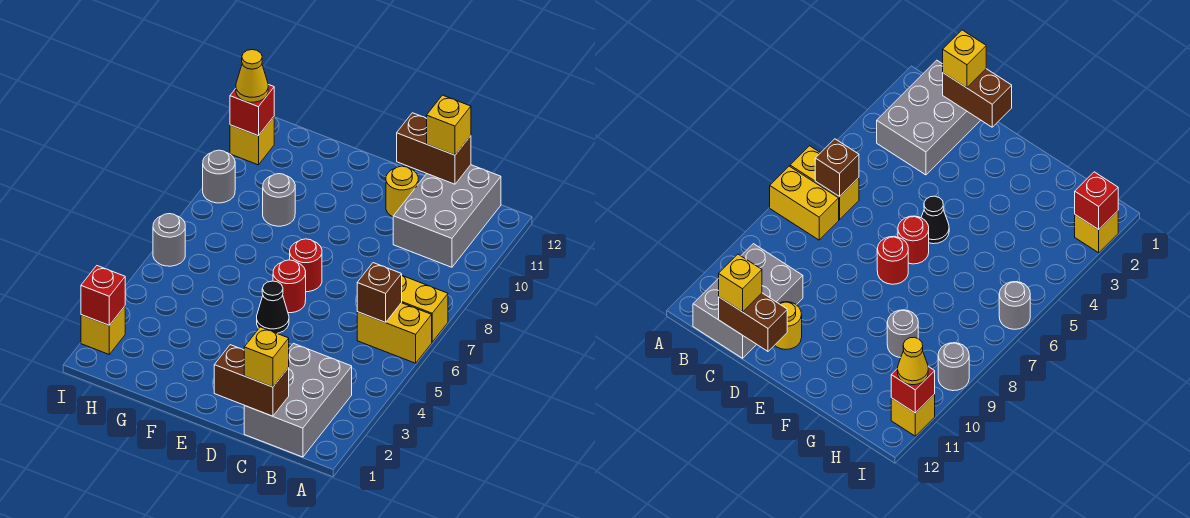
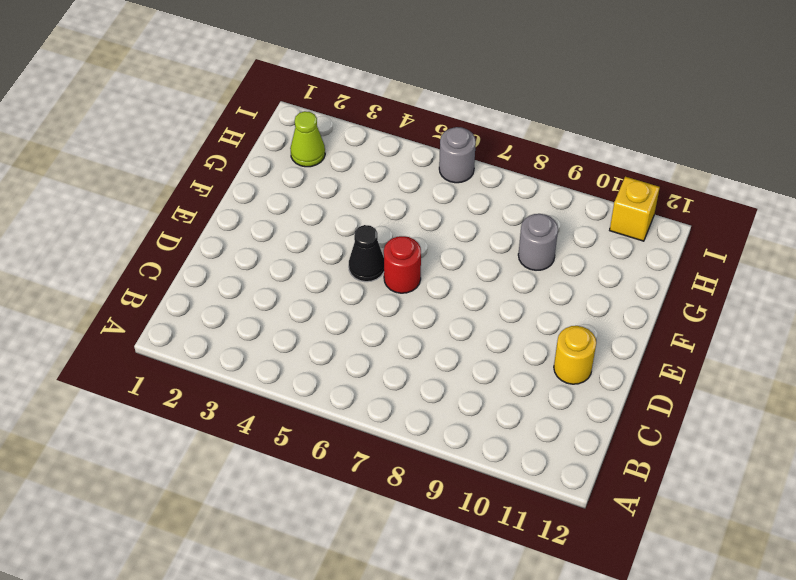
lime cone H2 level 1 -> none
none -> yellow brick A6:B6 level 1
none -> yellow brick A7:B7 level 1
none -> grey brick B1:C3 level 1

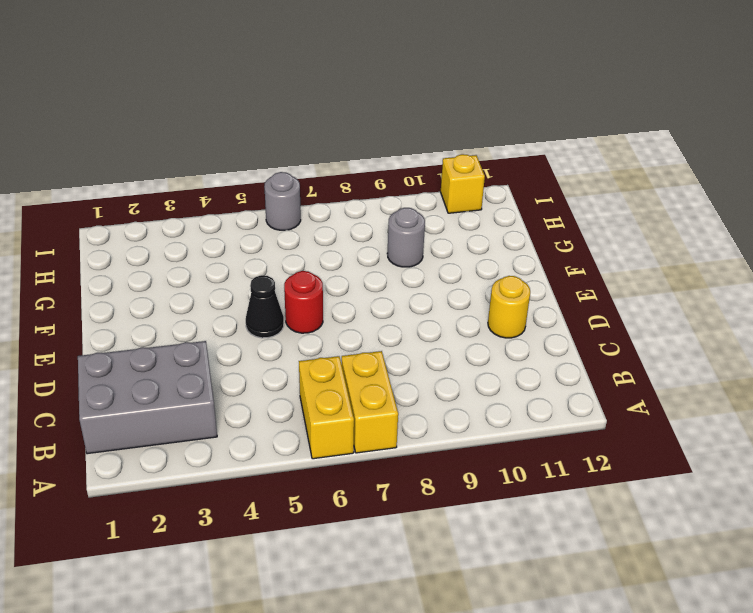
none -> grey brick B10:C12 level 1
none -> red round brick E7 level 1
none -> yellow brick I2 level 1

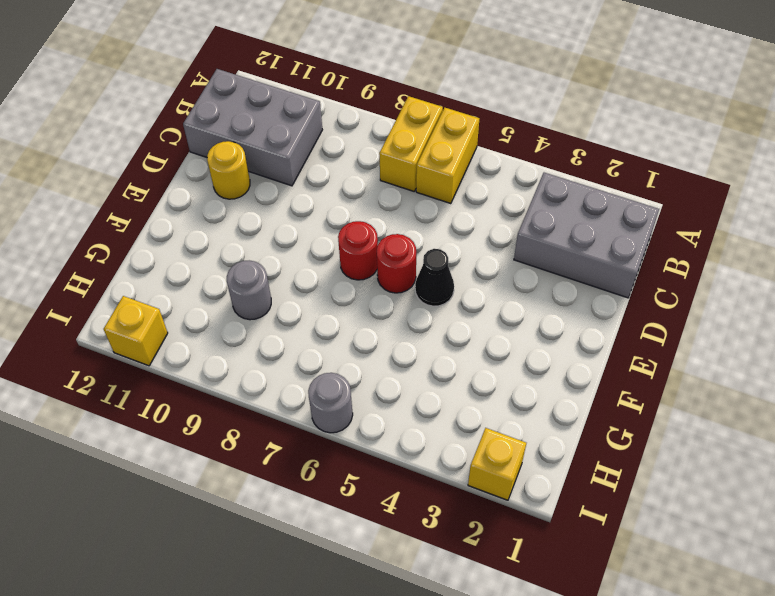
none -> grey round brick I9 level 1
none -> brown brick B6 level 2
none -> brown brick C1:D1 level 2

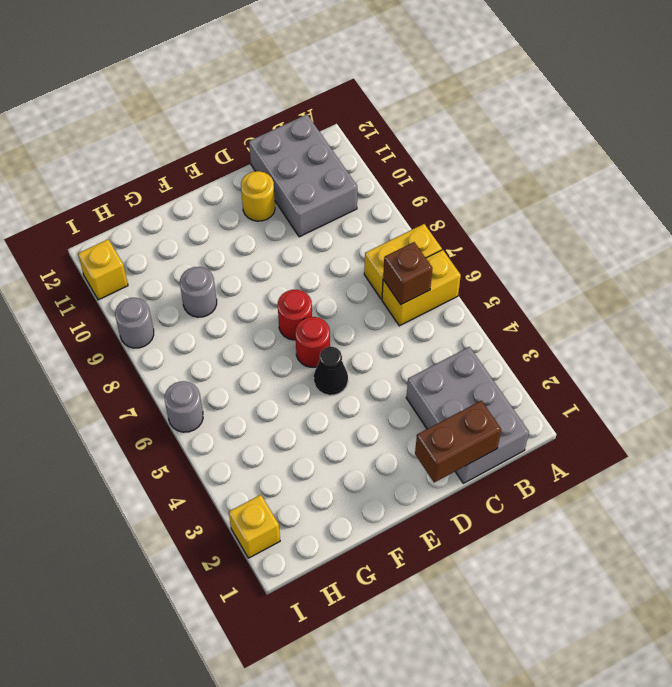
none -> brown brick C12:D12 level 2
none -> red brick I2 level 2
none -> red brick I11 level 2

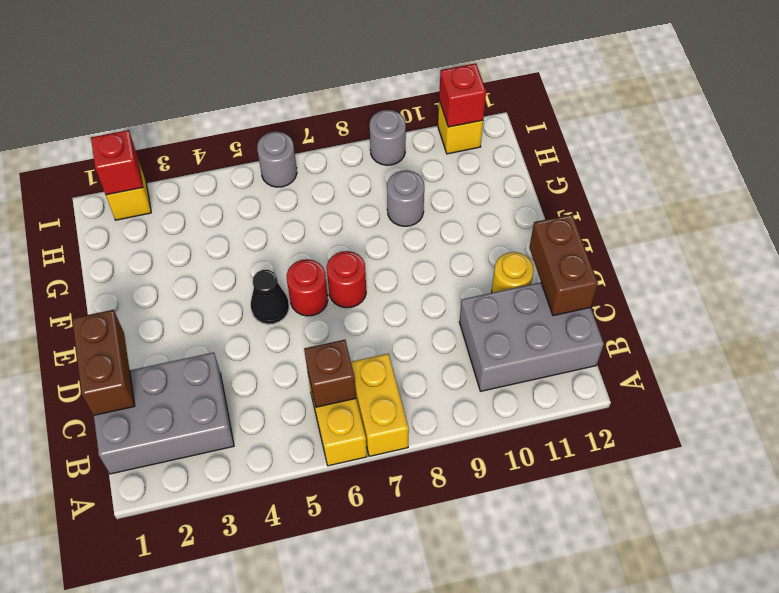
none -> yellow brick C1 level 3
none -> yellow brick C12 level 3
none -> yellow cone I11 level 3

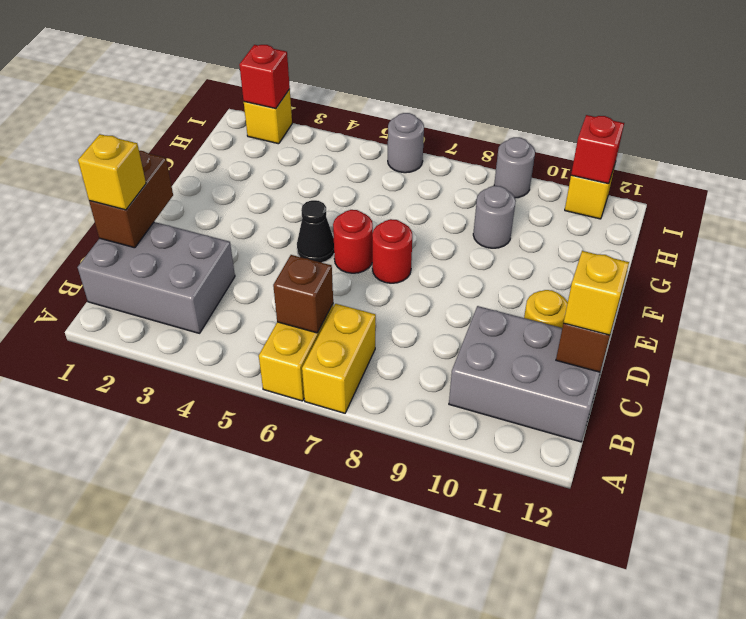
none -> yellow cone I11 level 3

